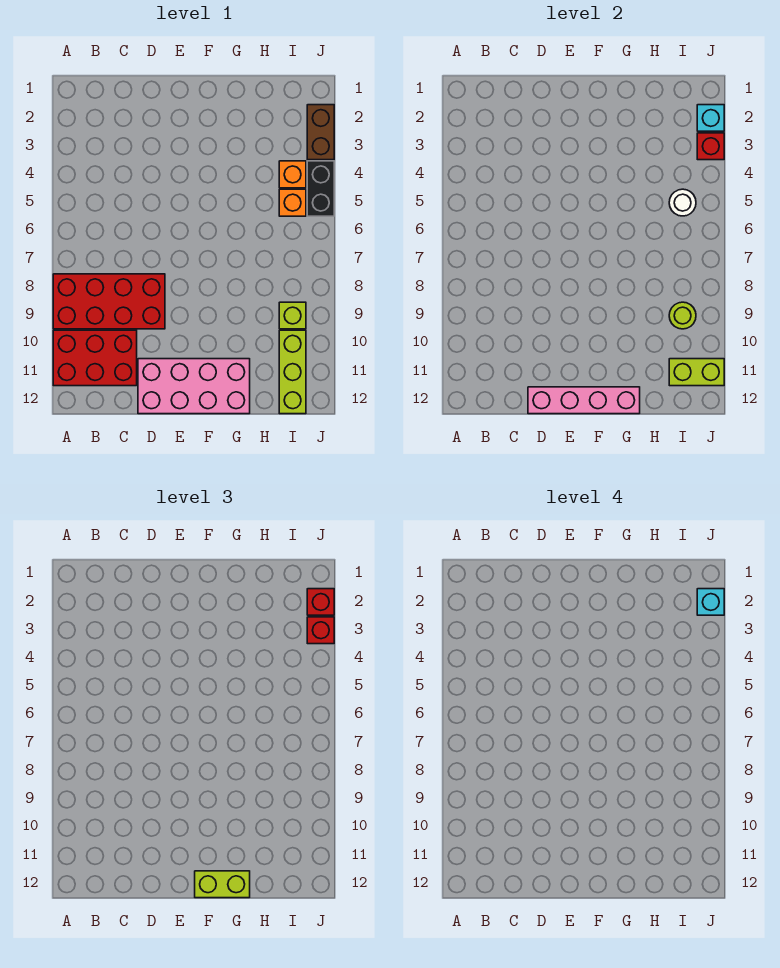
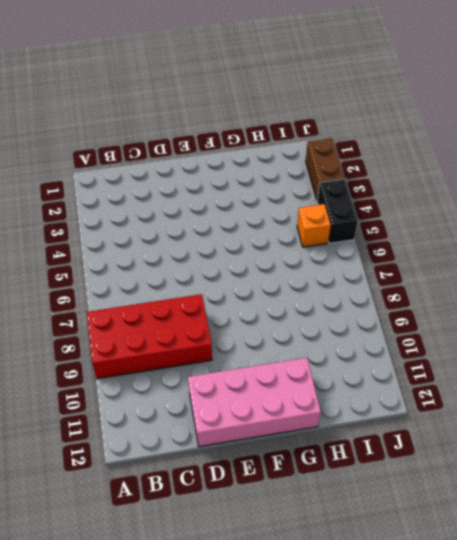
none -> red brick A10:C11 level 1
none -> orange brick I4 level 1
none -> lime brick I9 level 1

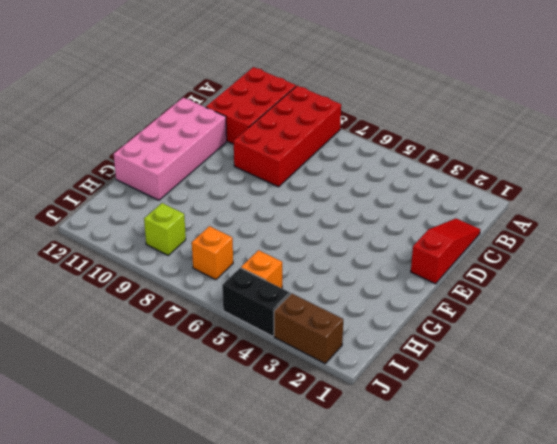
red slope C1:E1 level 1 top E -> none
orange brick I7 level 1 -> orange brick I4 level 1
none -> lime brick I10:I12 level 1
none -> pink brick D12:G12 level 2
none -> white round brick I5 level 2

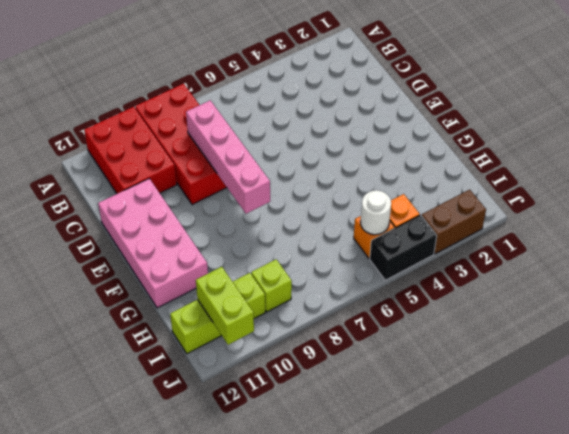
pink brick C8:F8 level 2 -> pink brick D12:G12 level 2
none -> lime round brick I9 level 2
none -> cyan brick J2 level 2
none -> red brick J3 level 2

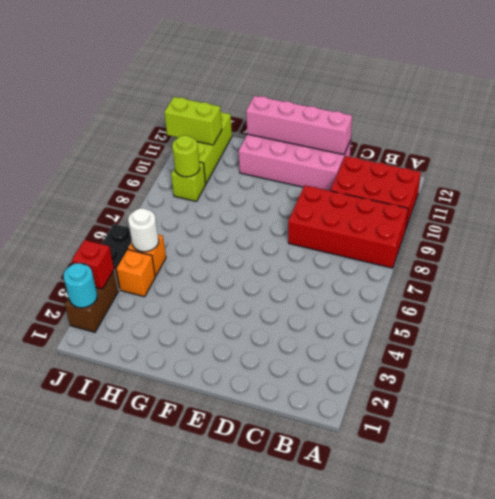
cyan round brick J2 level 2 -> cyan brick J2 level 2
none -> lime brick F12:G12 level 3
none -> red brick J2 level 3
none -> red brick J3 level 3

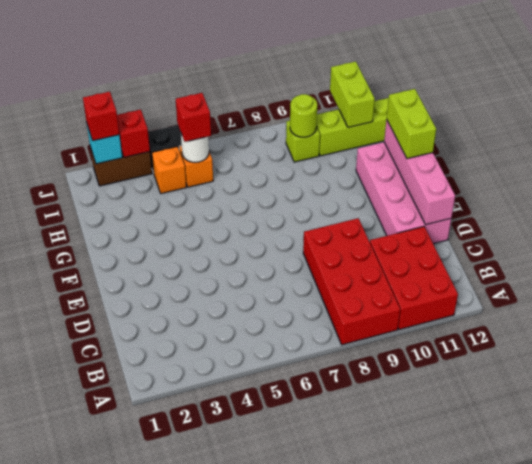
red brick I5 level 3 -> red brick J3 level 3
none -> cyan brick J2 level 4

